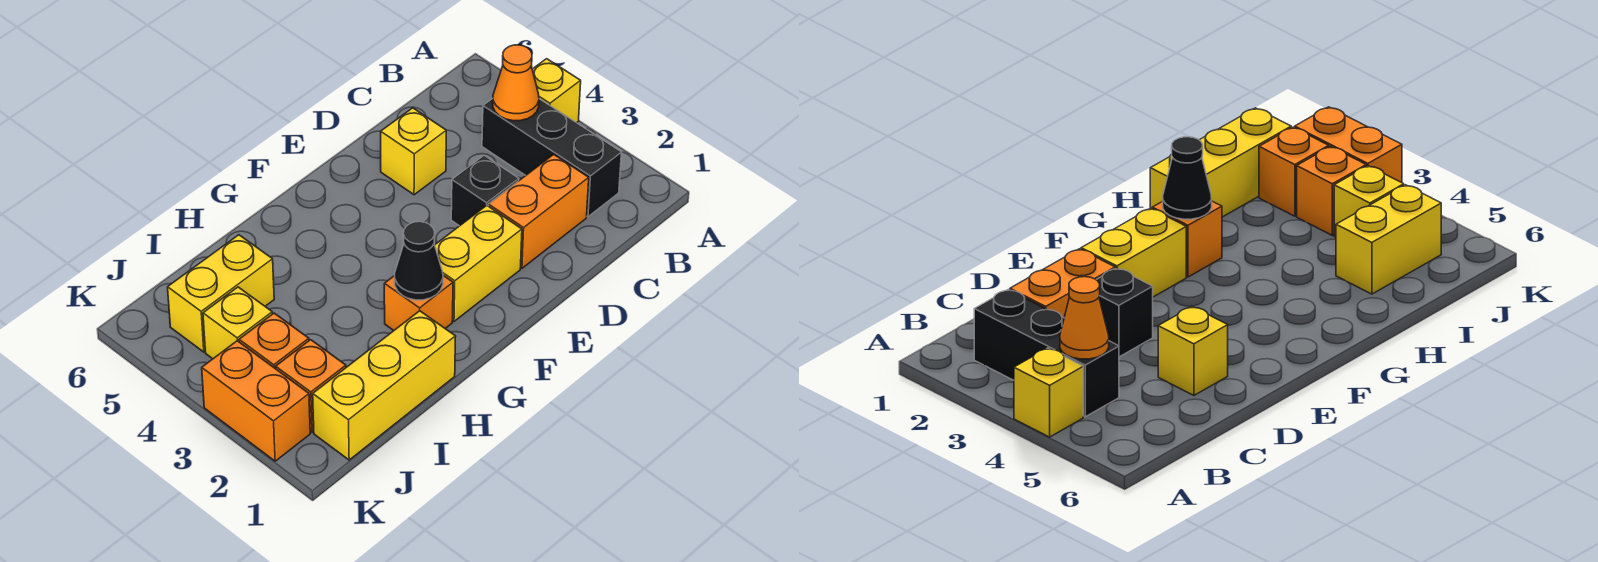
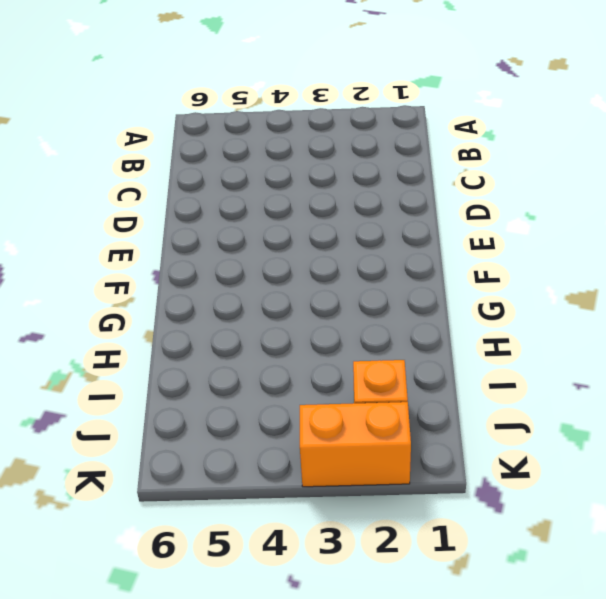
none -> yellow brick A4 level 1
none -> black brick B2:B4 level 1
none -> orange brick C2:D2 level 1

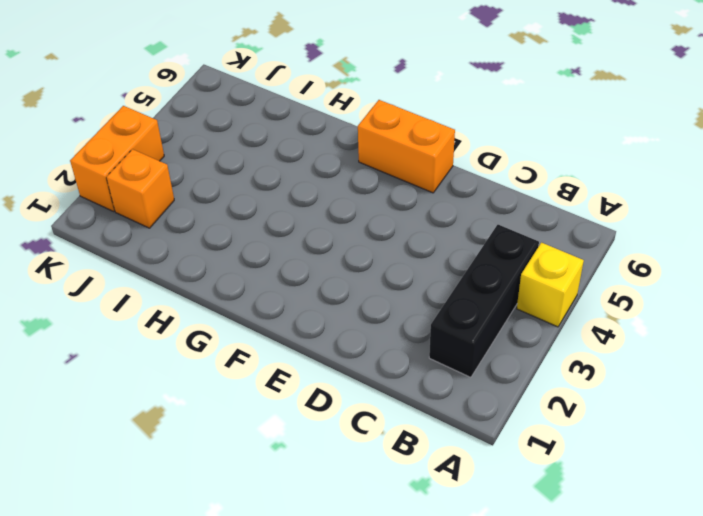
orange brick E6:F6 level 1 -> orange brick C2:D2 level 1
none -> black brick D3 level 1
none -> yellow brick D5 level 1
none -> yellow brick E2:F2 level 1

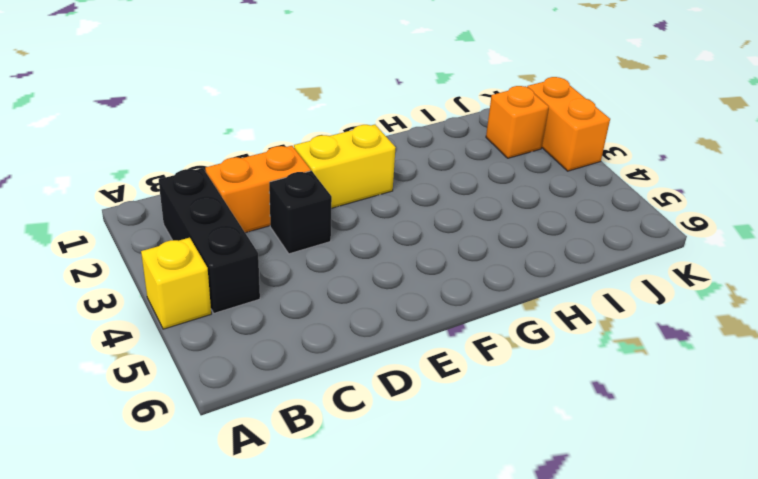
none -> yellow brick D5 level 1
none -> orange brick G2 level 1
none -> yellow brick H1:J1 level 1

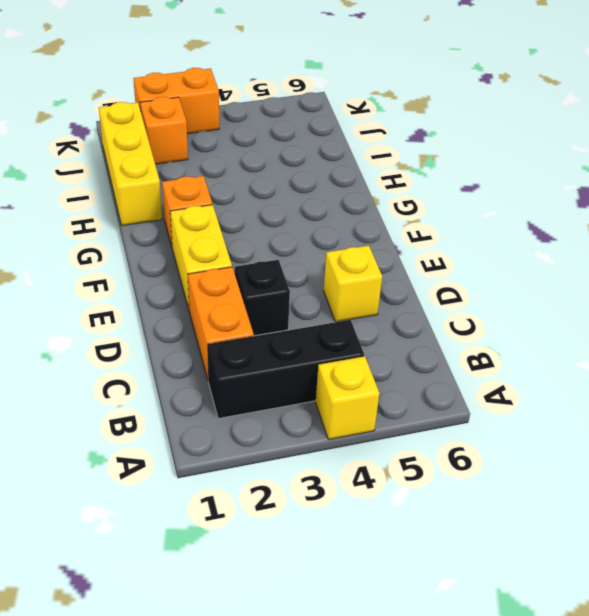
none -> yellow brick I5:J5 level 1
none -> orange brick J3 level 1
none -> yellow brick J4 level 1

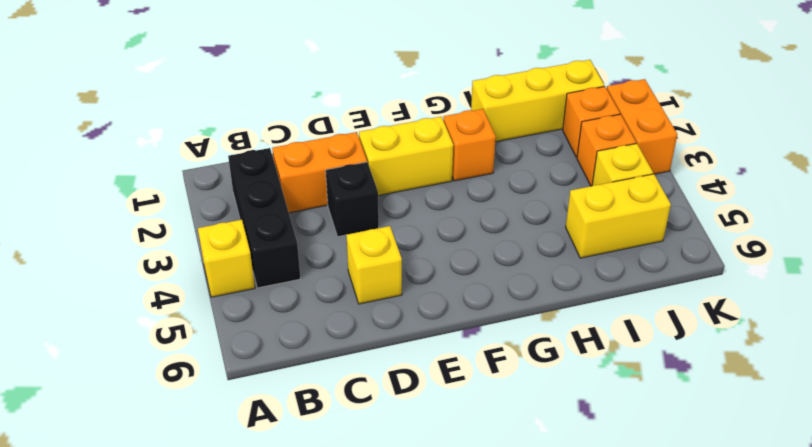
none -> orange cone B4 level 2
none -> black cone G2 level 2

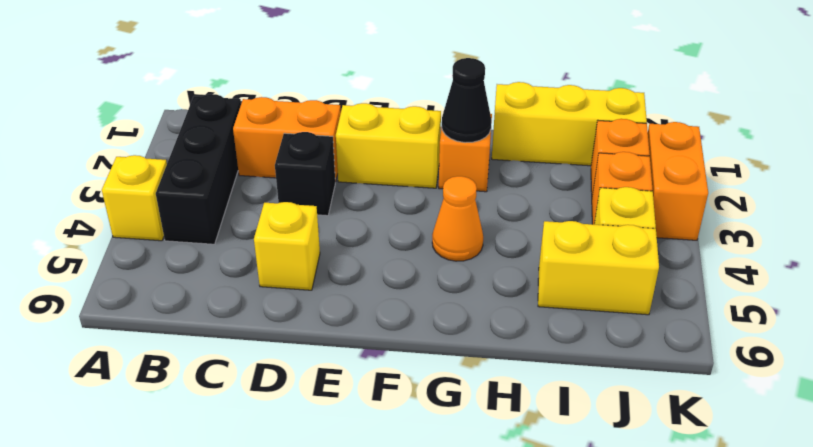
orange cone G4 level 1 -> orange cone B4 level 2

